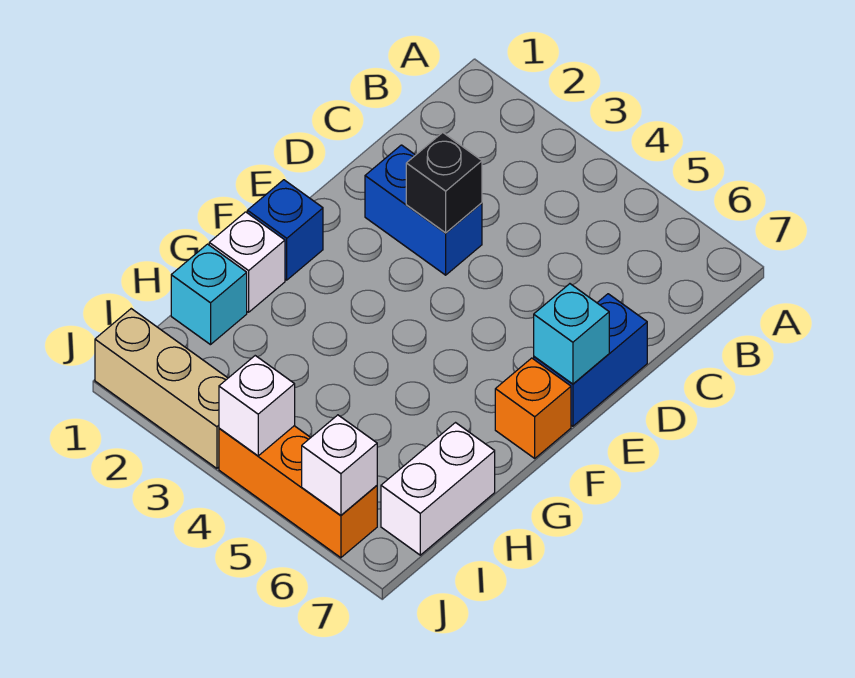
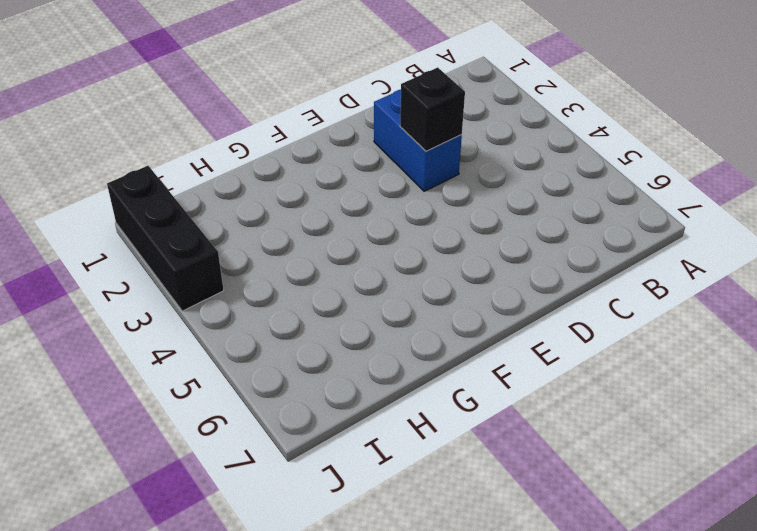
black brick J1:J3 level 1 -> tan brick J1:J3 level 1
none -> blue brick D7:E7 level 1
none -> blue brick F1 level 1
none -> orange brick F7 level 1

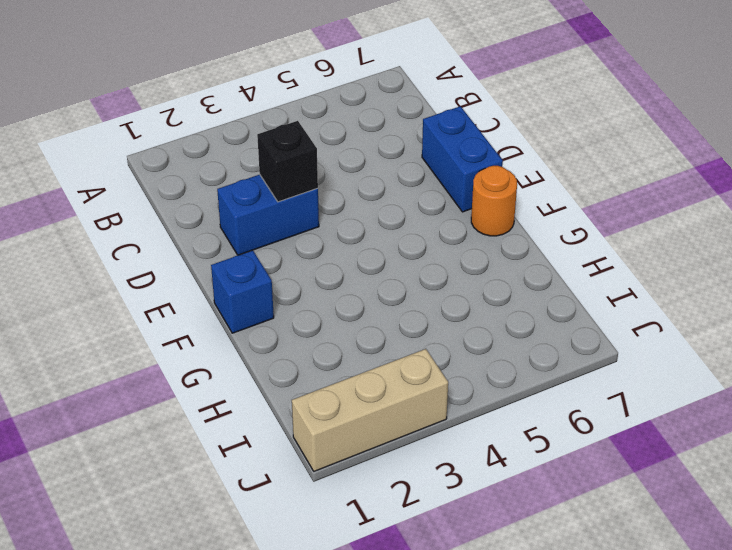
orange round brick F7 level 1 -> orange brick F7 level 1
none -> white brick G1 level 1
none -> cyan brick H1 level 1
none -> white brick H7:I7 level 1

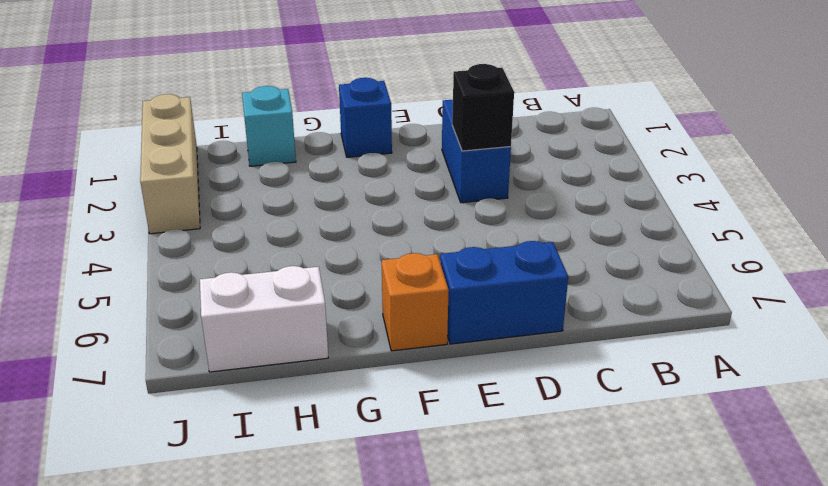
none -> white brick G1 level 1
none -> orange brick J4:J6 level 1
none -> cyan brick E7 level 2

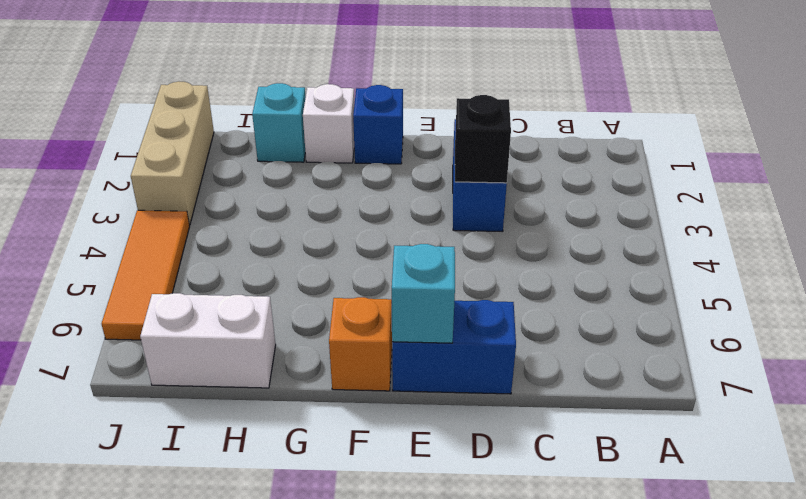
orange tile J4:J6 level 1 -> orange brick J4:J6 level 1
none -> white brick J4 level 2
none -> white brick J6 level 2

